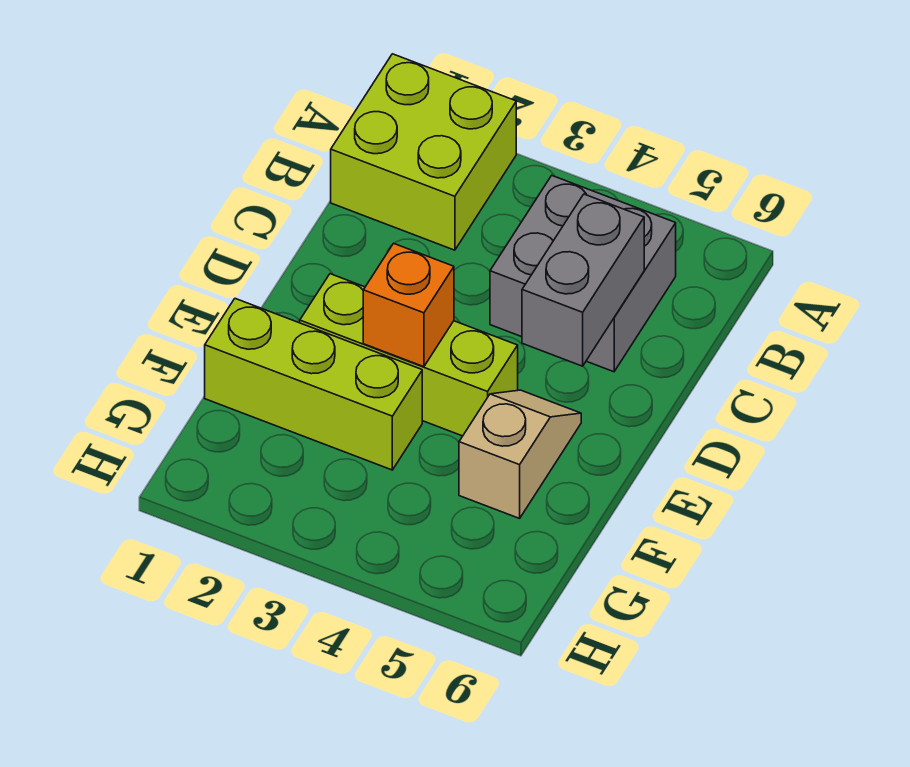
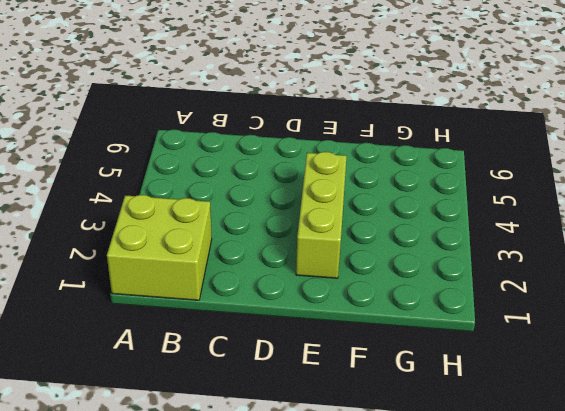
none -> grey brick B4:C5 level 1
none -> tan slope E5:F5 level 1 top F

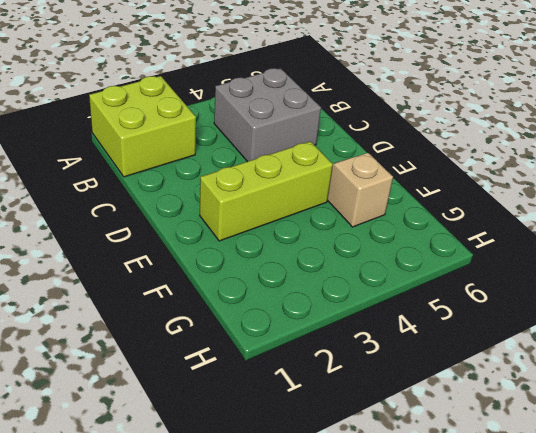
none -> lime brick F1:F3 level 1
none -> grey brick C5:D5 level 2

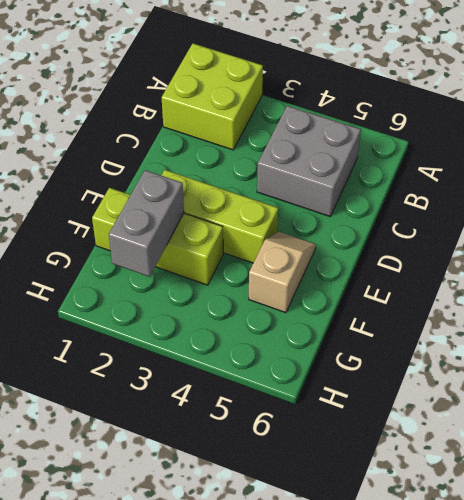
grey brick F2:G2 level 2 -> grey brick C5:D5 level 2
none -> orange brick E3 level 2

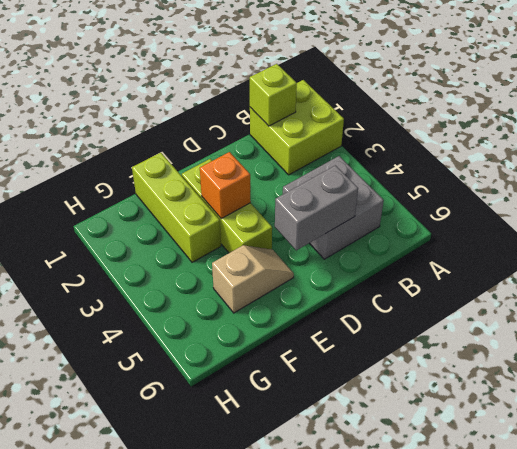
lime brick B1 level 2 -> none

